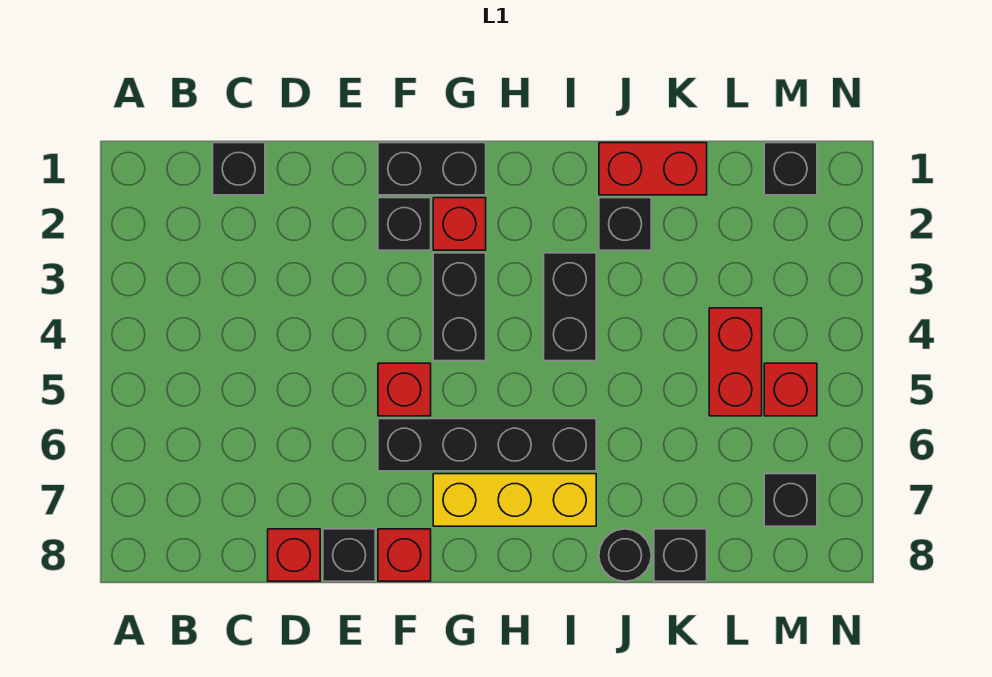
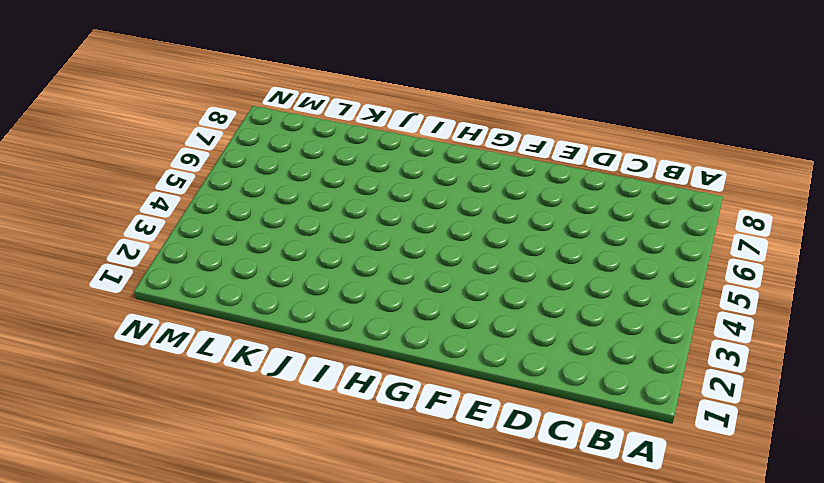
none -> black brick C1 level 1
none -> red brick D8 level 1
none -> black brick E8 level 1

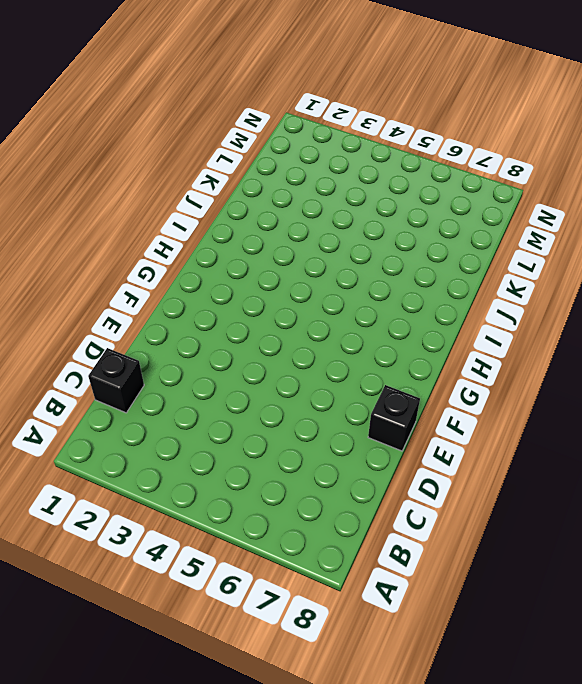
none -> red brick D8 level 1
none -> black brick F1:G1 level 1
none -> black brick F2 level 1

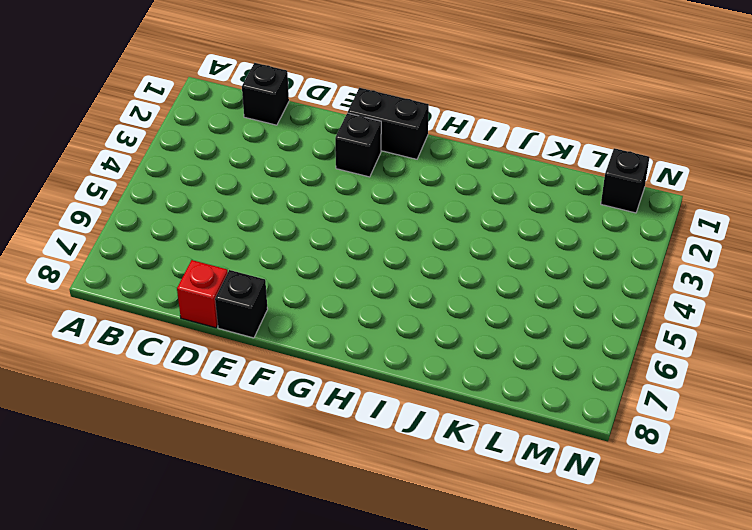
none -> red brick F5 level 1
none -> black brick F6:I6 level 1
none -> red brick F8 level 1

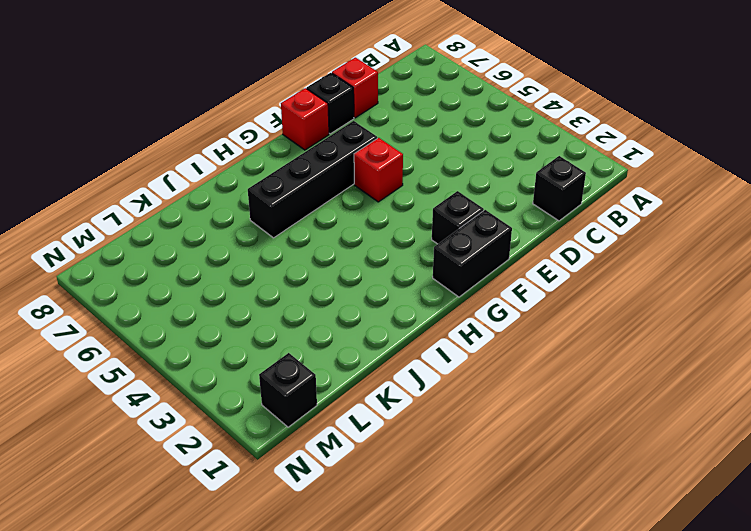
none -> red brick G2 level 1
none -> black brick G3:G4 level 1
none -> yellow brick G7:I7 level 1

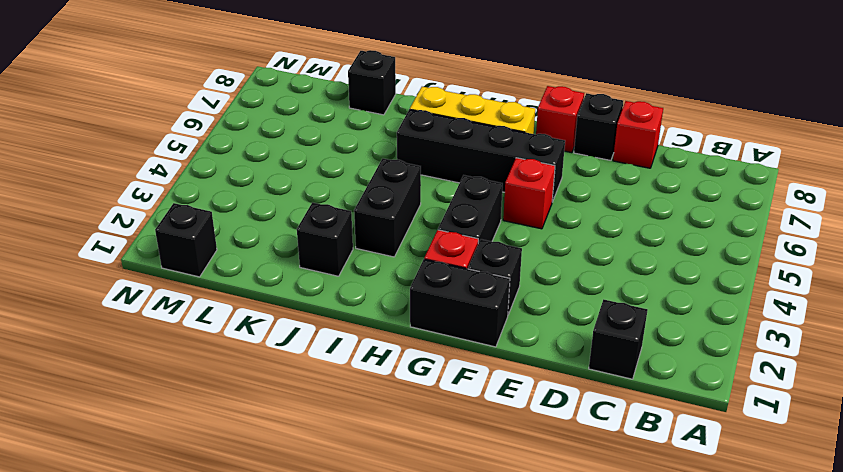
none -> red brick J1:K1 level 1
none -> black round brick J8 level 1
none -> red brick L4:L5 level 1

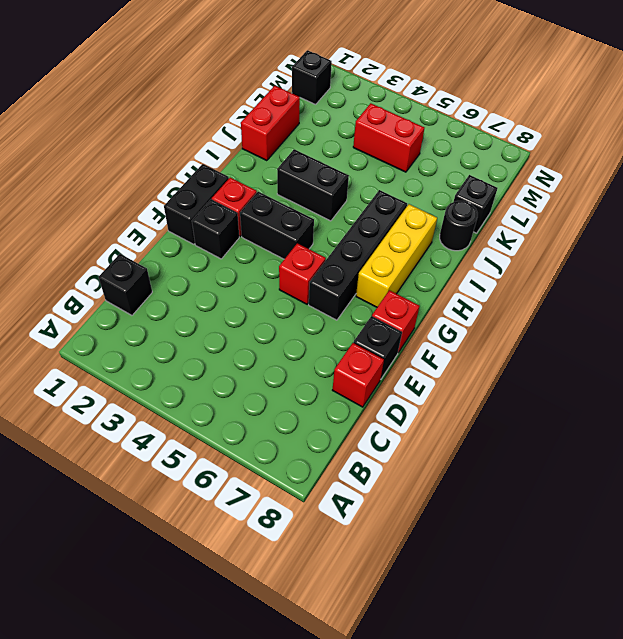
none -> black brick J2 level 1
none -> red brick M5 level 1
none -> black brick M7 level 1

